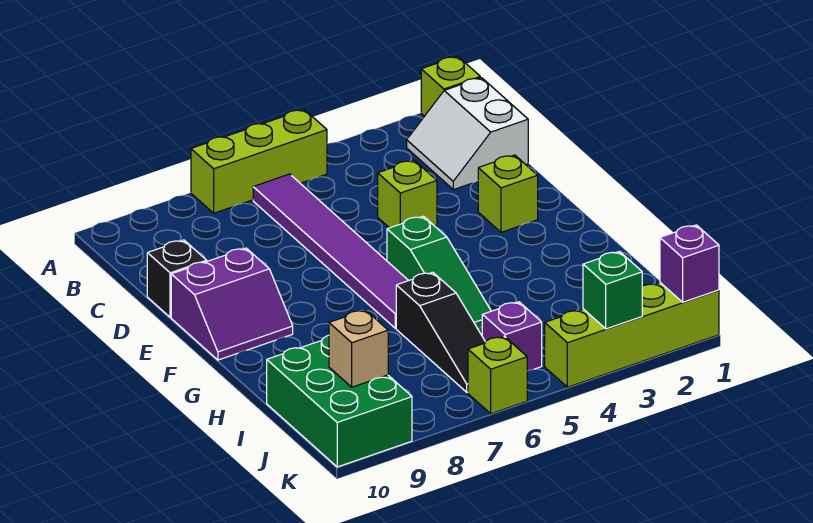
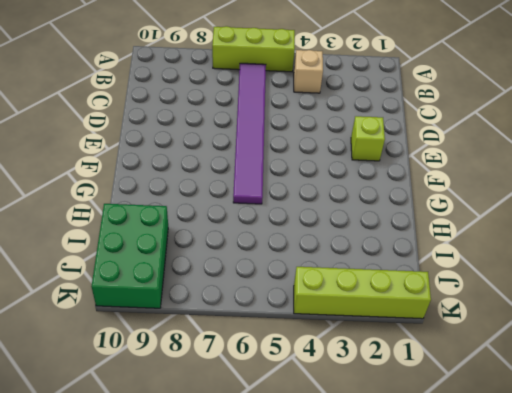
tan brick B4 level 1 -> tan brick J9 level 2
none -> lime brick A1 level 1
none -> white slope B1:C2 level 1 top 1
none -> lime brick D4 level 1

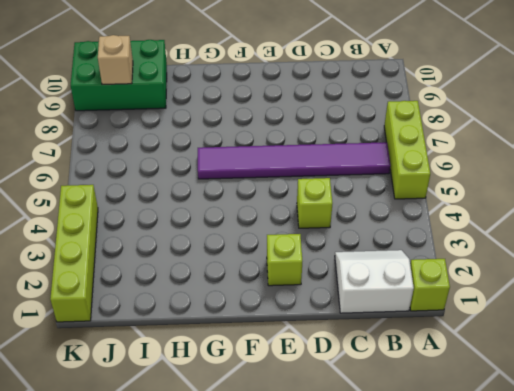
none -> black brick D10 level 1
none -> purple slope E9:F10 level 1 top E
none -> green slope F5:H5 level 1 top F

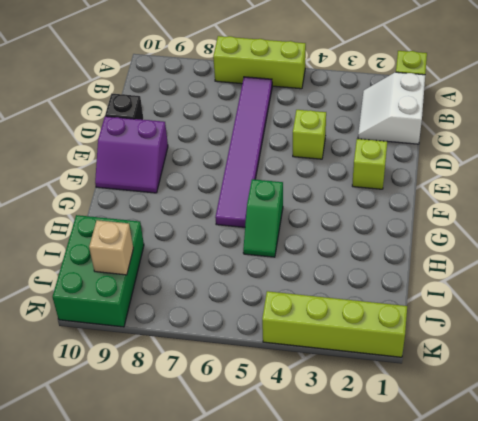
green slope G5:H5 level 1 top G -> green slope F5:H5 level 1 top F
none -> black slope H6:J6 level 1 top H
none -> purple brick J5 level 1
none -> lime brick K6 level 1

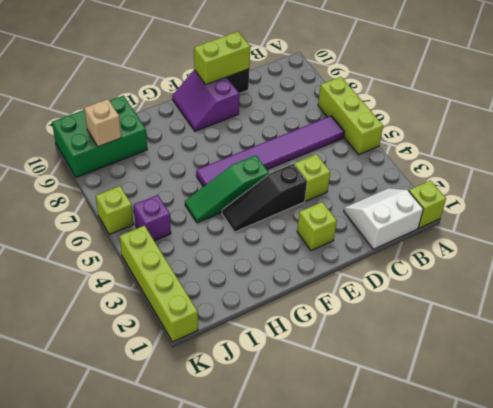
lime brick D10:E10 level 2 -> none
black slope E4:G4 level 1 top E -> black slope H6:J6 level 1 top H
none -> purple brick K1 level 2
none -> green brick K3 level 2

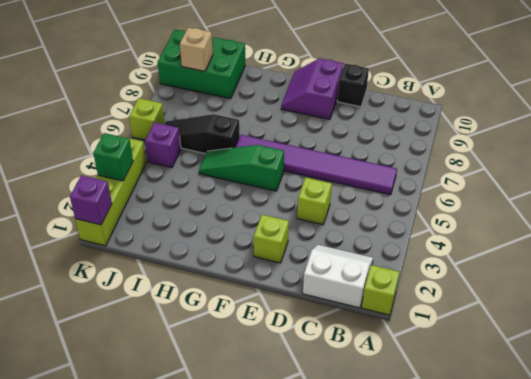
none -> lime brick A5:A7 level 1

